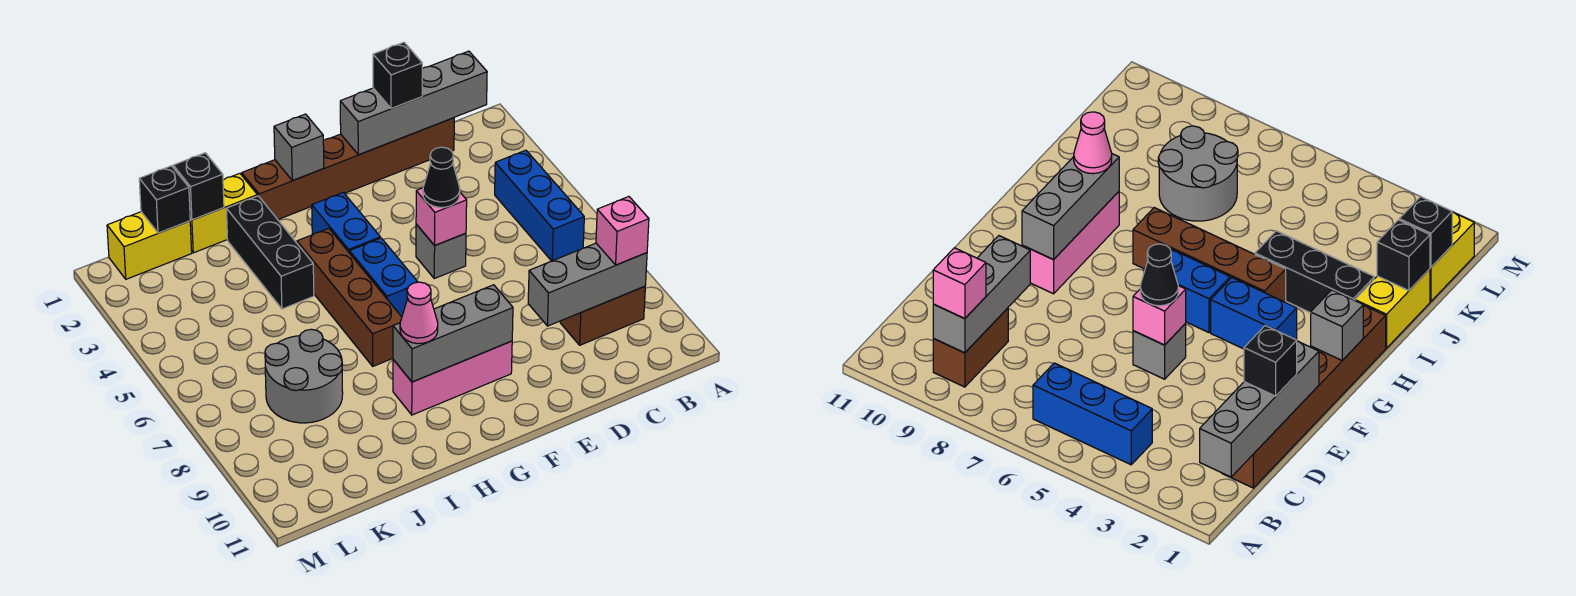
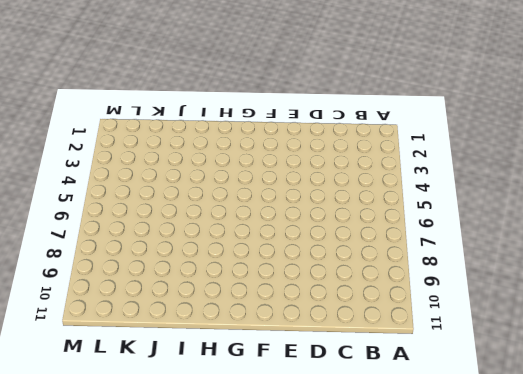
none -> blue brick B4:B6 level 1
none -> brown brick B9:C9 level 1
none -> brown brick C1:H1 level 1

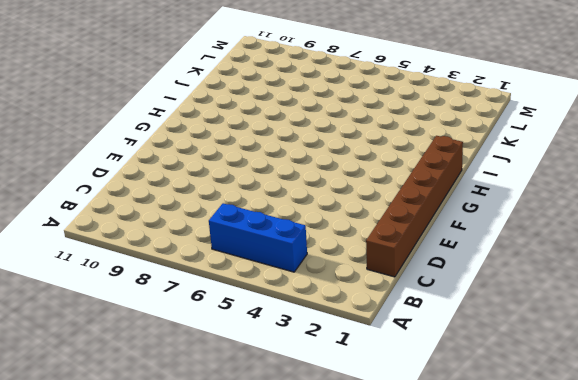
none -> brown brick B9:C9 level 1
none -> grey brick E5 level 1
none -> pink brick F9:H9 level 1

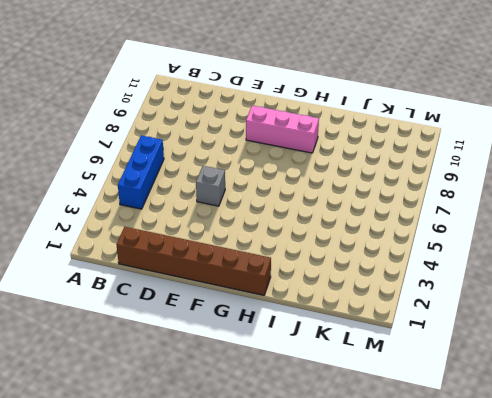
none -> brown brick B9:C9 level 1
none -> blue brick G3:G4 level 1
none -> blue brick G5:G6 level 1

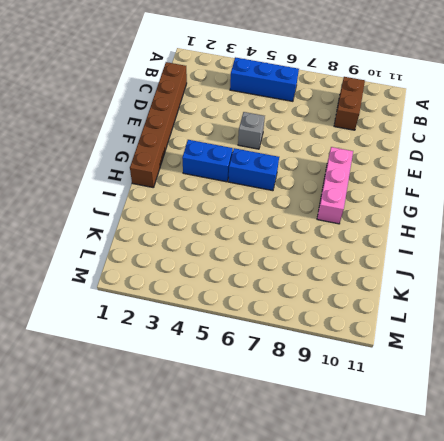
none -> brown brick H4:H7 level 1
none -> yellow brick I1:J1 level 1
none -> black brick I2:I4 level 1

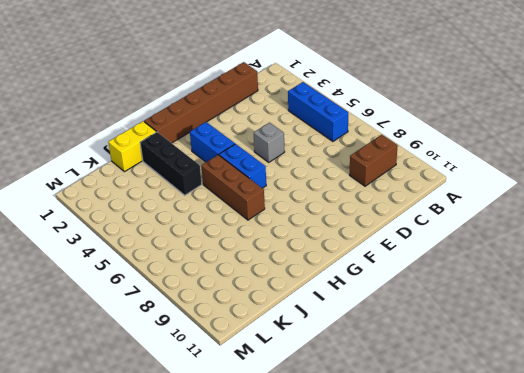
brown brick H5:H7 level 1 -> brown brick H4:H7 level 1
none -> pink brick F9:H9 level 1
none -> grey round brick J7:K8 level 1
none -> yellow brick K1:L1 level 1

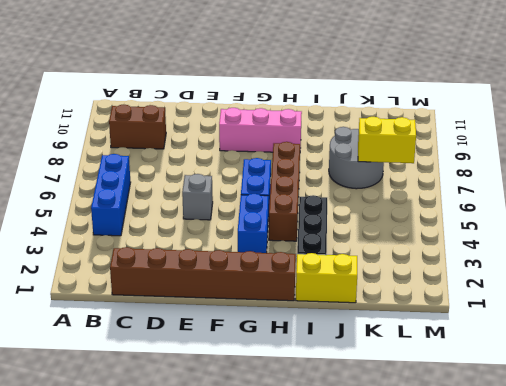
yellow brick K7:L7 level 2 -> yellow brick K1:L1 level 1
none -> grey brick B1:E1 level 2
none -> grey brick B9:D9 level 2
none -> pink brick E5 level 2

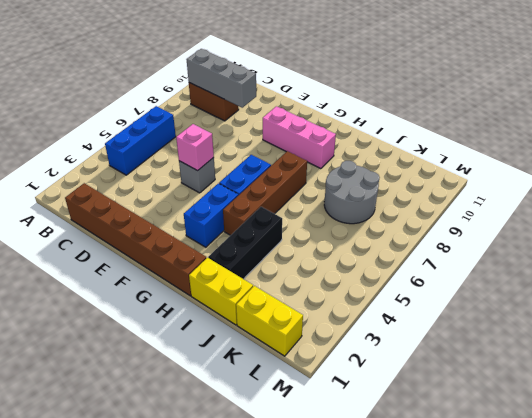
none -> grey brick B1:E1 level 2
none -> grey brick F9:H9 level 2
none -> grey brick G1 level 2

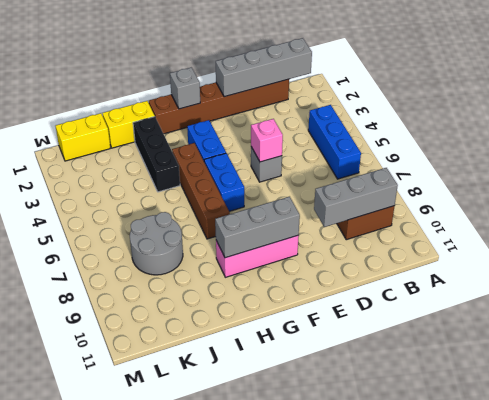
none -> black brick J1 level 2
none -> black brick K1 level 2
none -> pink brick B9 level 3

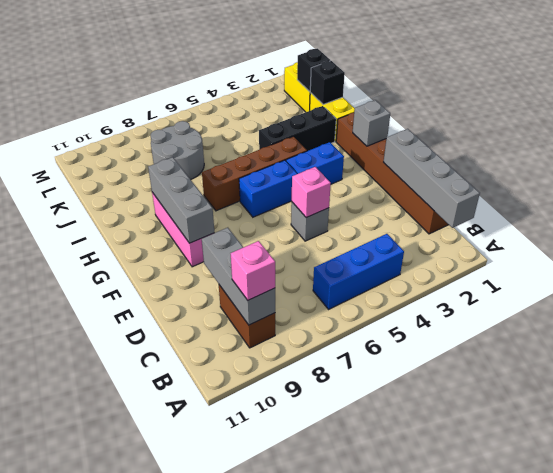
none -> black brick D1 level 3
none -> black cone E5 level 3
none -> pink cone H9 level 3

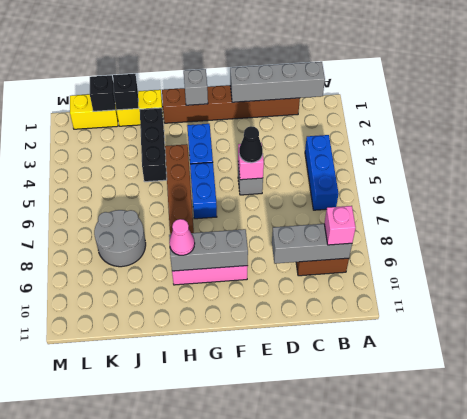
none -> black brick D1 level 3

